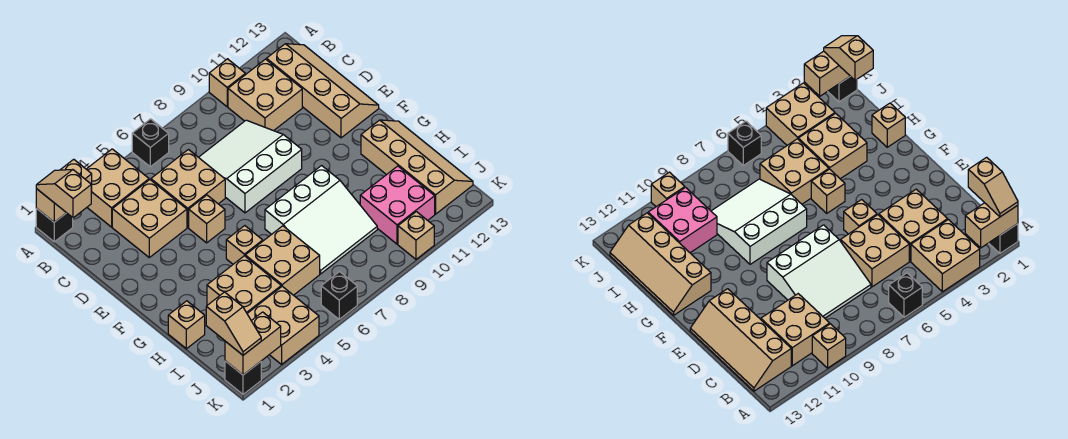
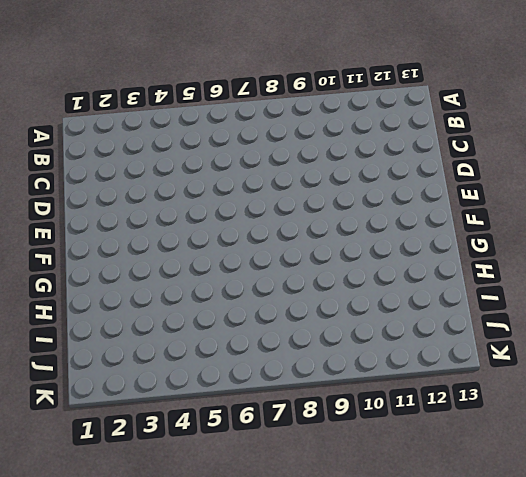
none -> black brick A1 level 1
none -> tan brick A3:B4 level 1
none -> black brick A6 level 1

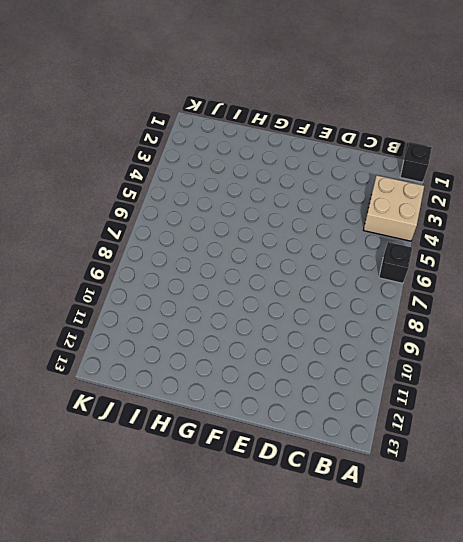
none -> tan brick A10 level 1
none -> tan brick B10:C11 level 1
none -> tan slope B12:E13 level 1 top 12

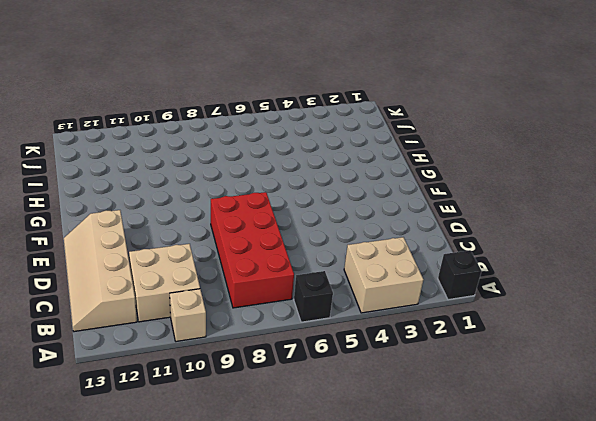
red brick B7:E8 level 1 -> white slope C7:E9 level 1 top E
none -> tan brick C3:D4 level 1
none -> tan brick C5:D6 level 1
none -> tan brick E5 level 1

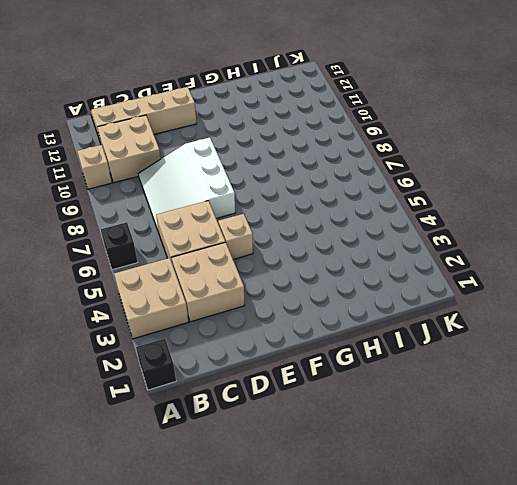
none -> tan brick G5 level 1
none -> white slope G7:I9 level 1 top G
none -> tan slope G12:J13 level 1 top 12

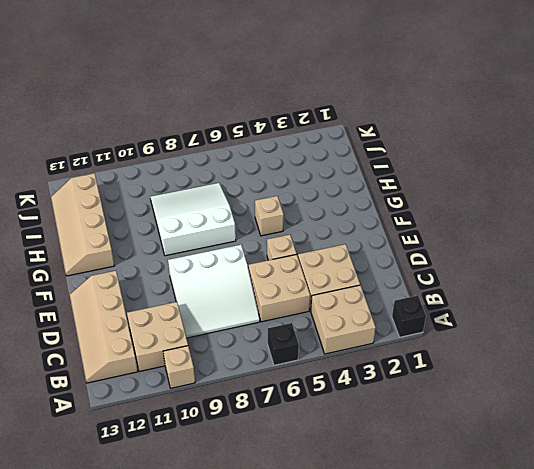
none -> tan brick H1 level 1
none -> tan brick H3:I4 level 1
none -> tan brick H5:I6 level 1

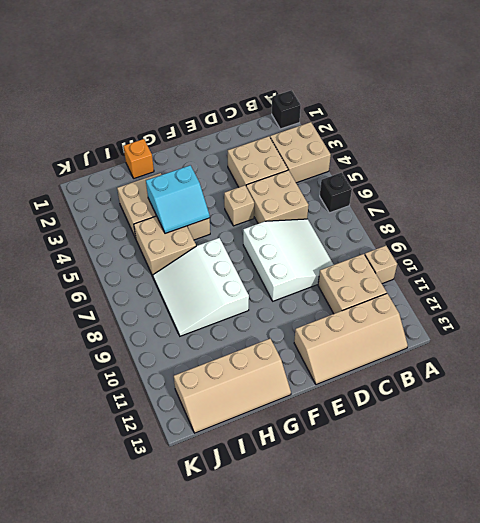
cyan slope G4:H5 level 2 top 4 -> none
orange brick H1 level 1 -> tan brick H1 level 1
none -> pink brick I10:J11 level 1
none -> tan brick J3:K4 level 1
none -> black brick K1 level 1

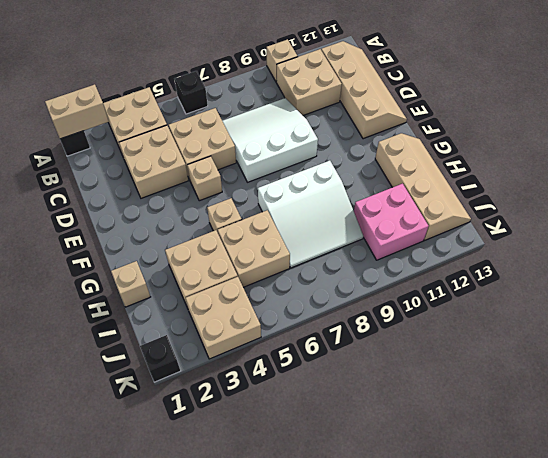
none -> black brick K6 level 1
none -> tan brick K10 level 1
none -> tan brick K1:K2 level 2

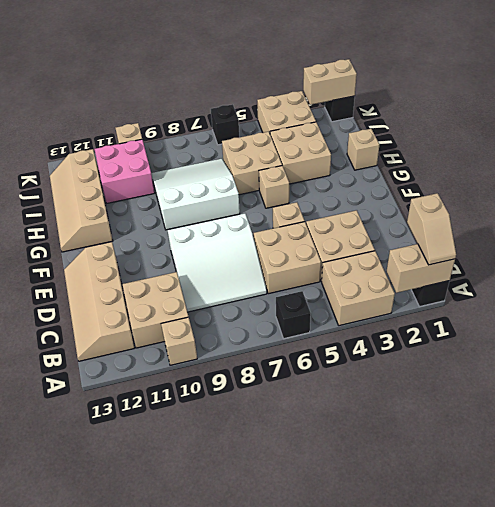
none -> tan slope J1:K1 level 3 top J

